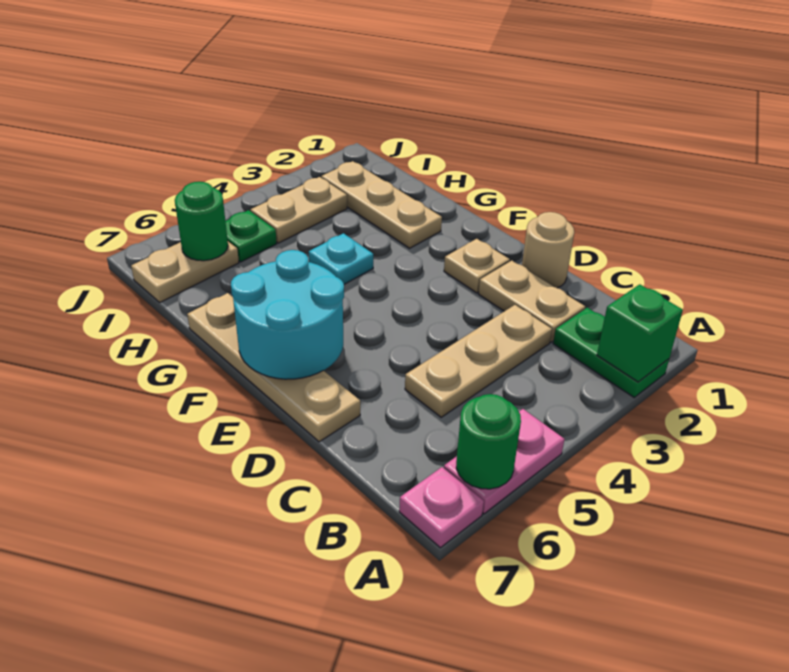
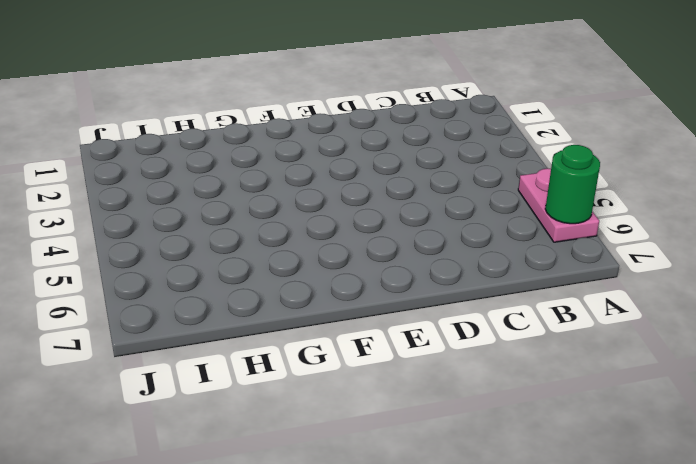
none -> green plate A2:B2 level 1
none -> pink plate A7 level 1
none -> tan plate C2:D2 level 1

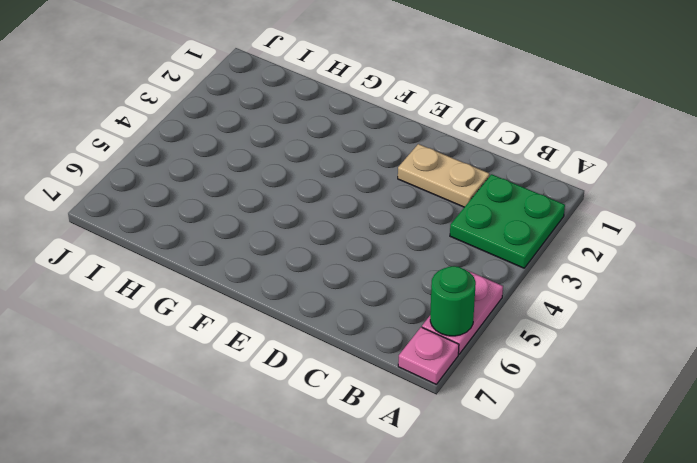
green plate A2:B3 level 1 -> green plate A2:B2 level 1
none -> tan plate C3:C5 level 1
none -> tan round brick D1 level 1
none -> tan plate D7:G7 level 1

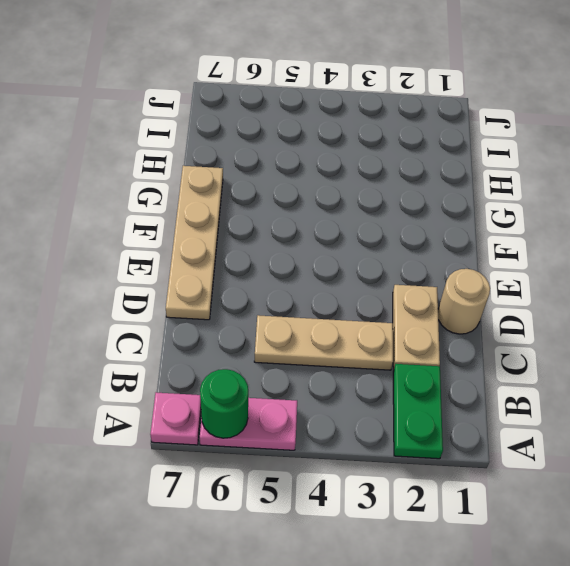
none -> tan plate E2 level 1
none -> tan plate G2:I2 level 1
none -> cyan plate G4 level 1

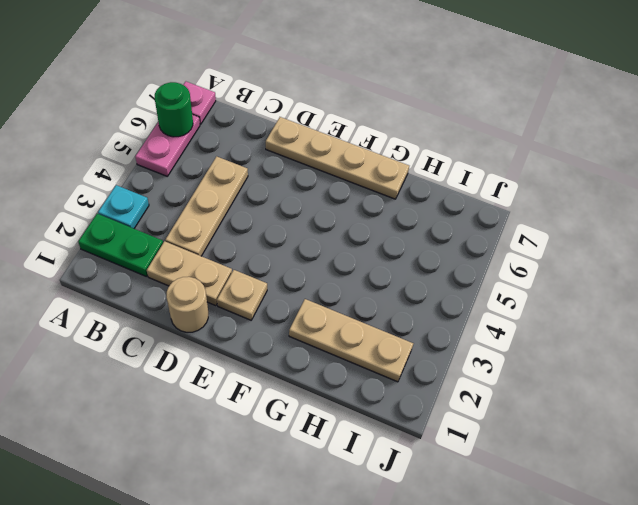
cyan plate A3 level 1 -> cyan plate G4 level 1
none -> tan plate I3:I4 level 1
none -> green plate I5 level 1
none -> tan plate I6:I7 level 1

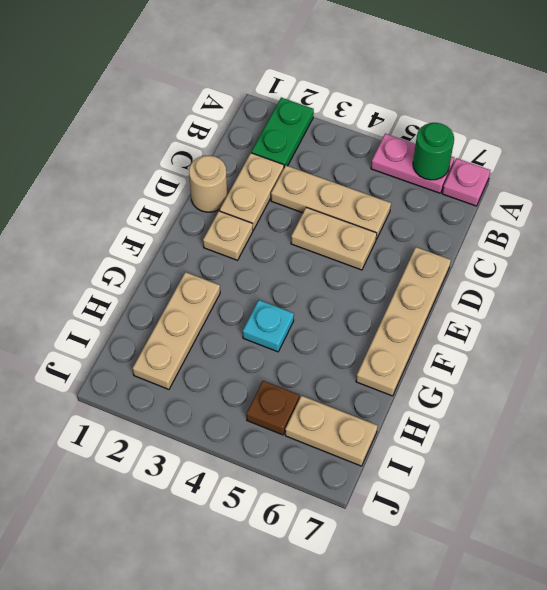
tan plate D4:D5 level 1 -> tan plate I3:I4 level 1
brown plate I5 level 1 -> green plate I5 level 1
none -> green brick A2 level 2
none -> cyan round brick E6:F7 level 2
none -> green round brick I6 level 2

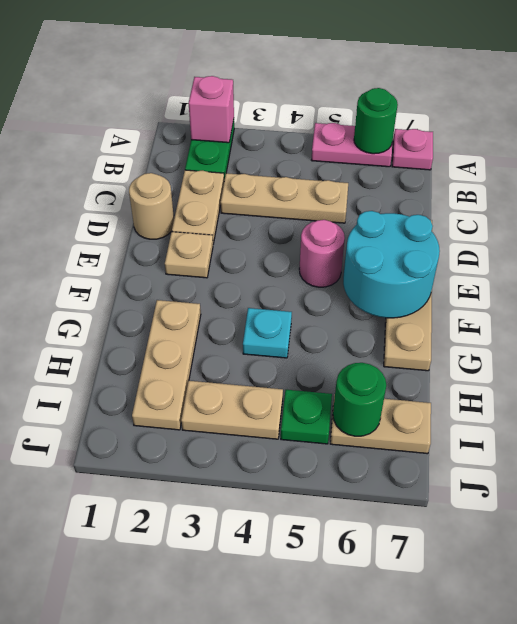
pink brick A2 level 2 -> green brick A2 level 2
pink round brick E5 level 1 -> none

